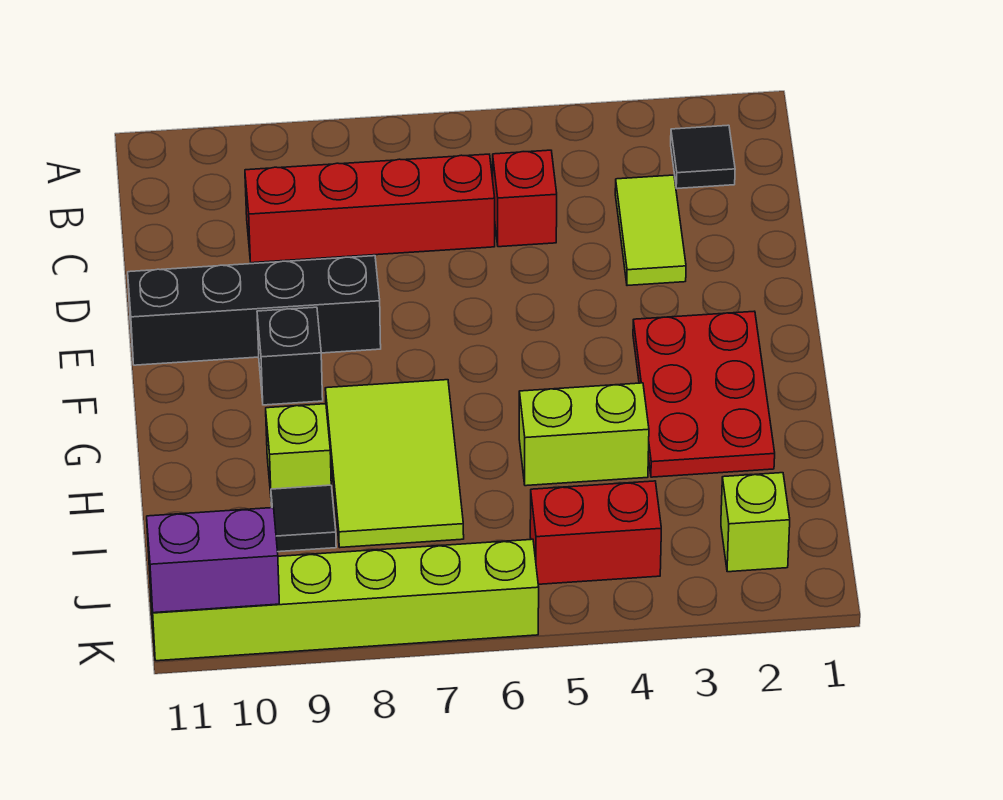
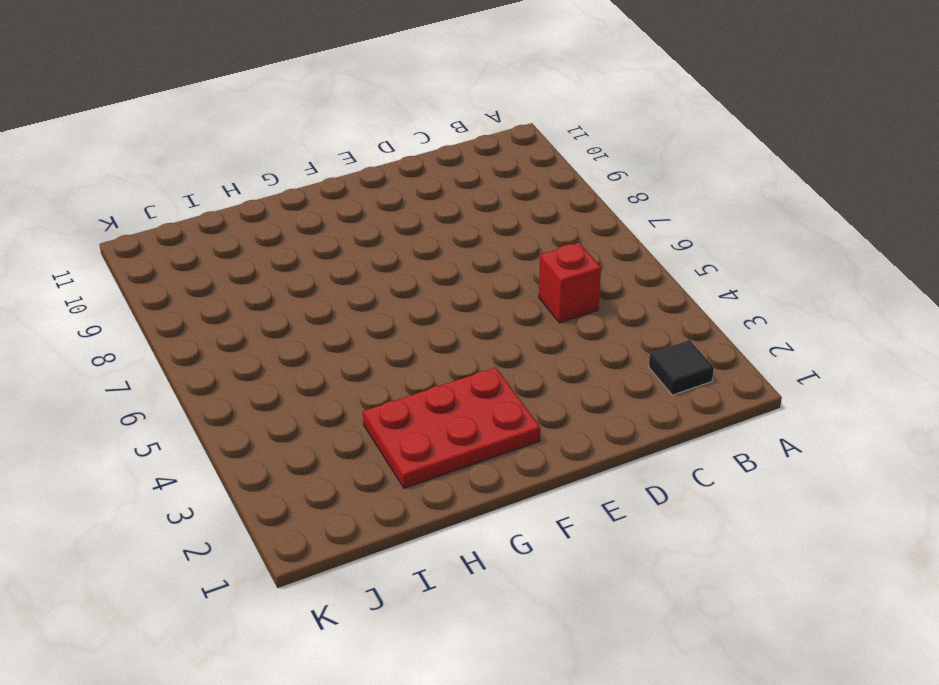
none -> lime tile C3:D3 level 1
none -> red brick C6:C9 level 1
none -> black brick E8:E11 level 1

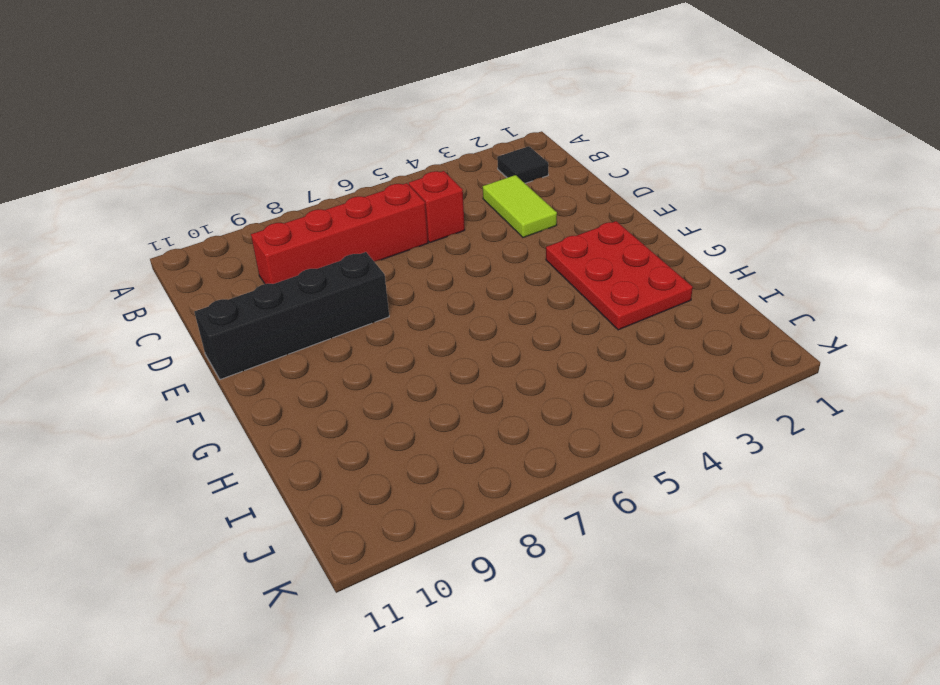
none -> black brick F9 level 1
none -> lime tile G7:I8 level 1
none -> lime brick H4:H5 level 1

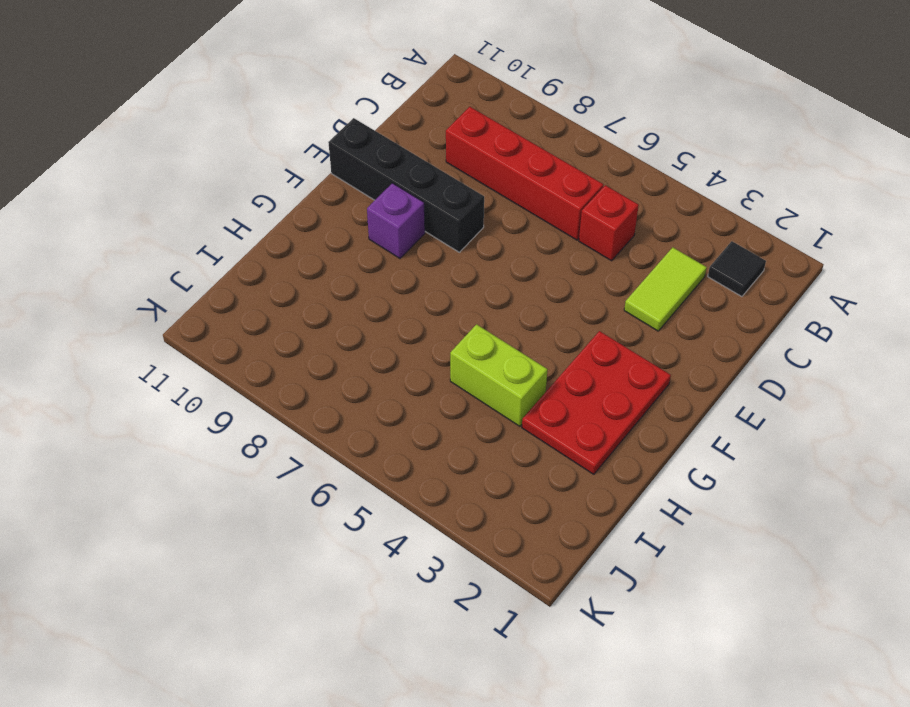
purple brick F9 level 1 -> black brick F9 level 1
none -> lime tile G7:I8 level 1
none -> lime brick H9 level 1
none -> black tile I9 level 1

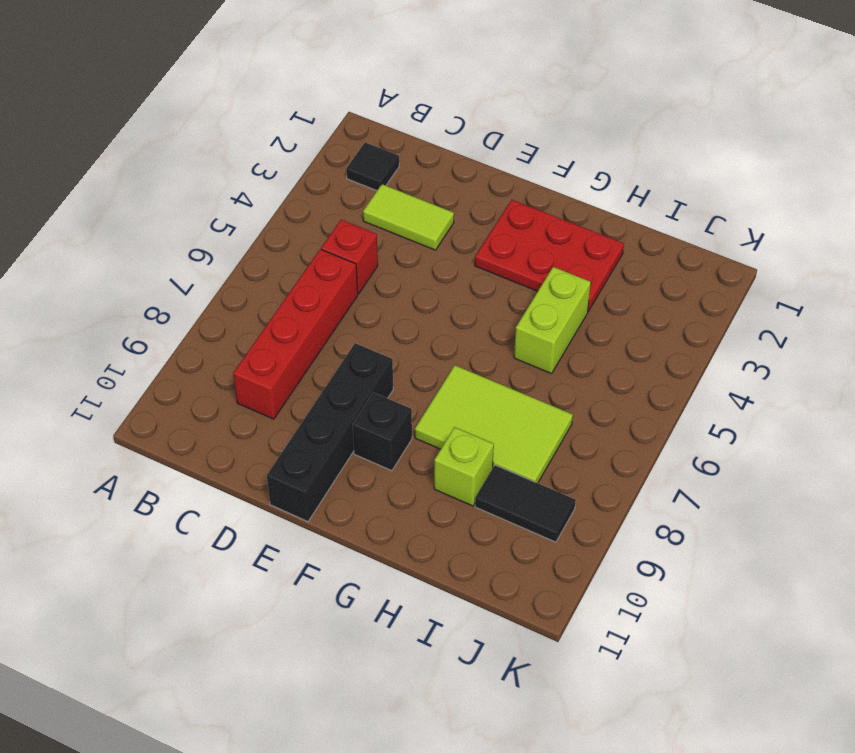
black tile I9:J9 level 1 -> black tile I9 level 1
none -> lime brick J2 level 1
none -> red brick J4:J5 level 1
none -> lime brick K6:K11 level 1

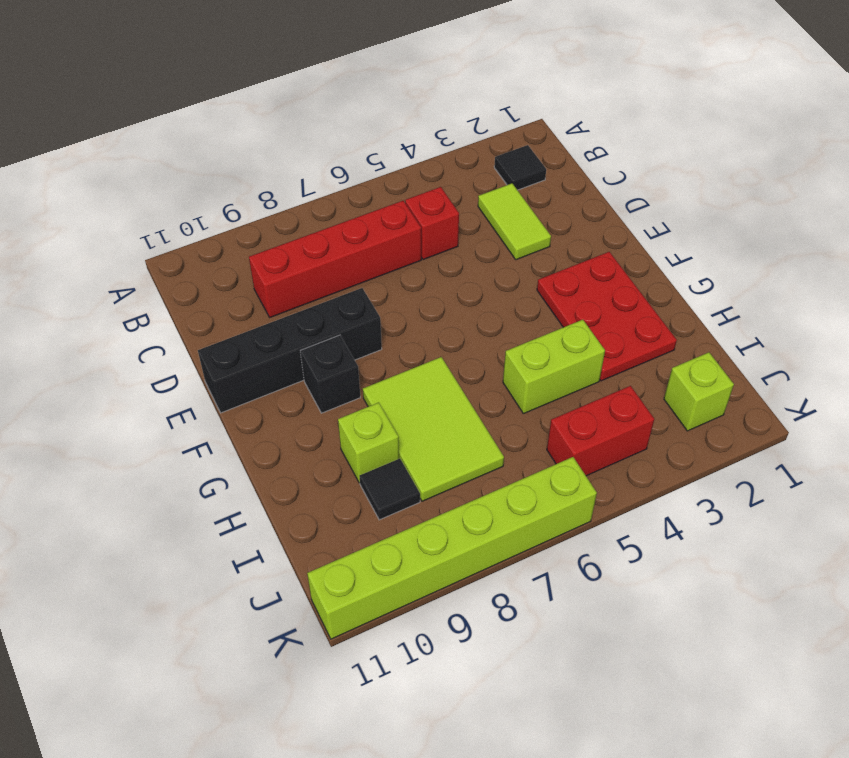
none -> purple brick K10:K11 level 2

